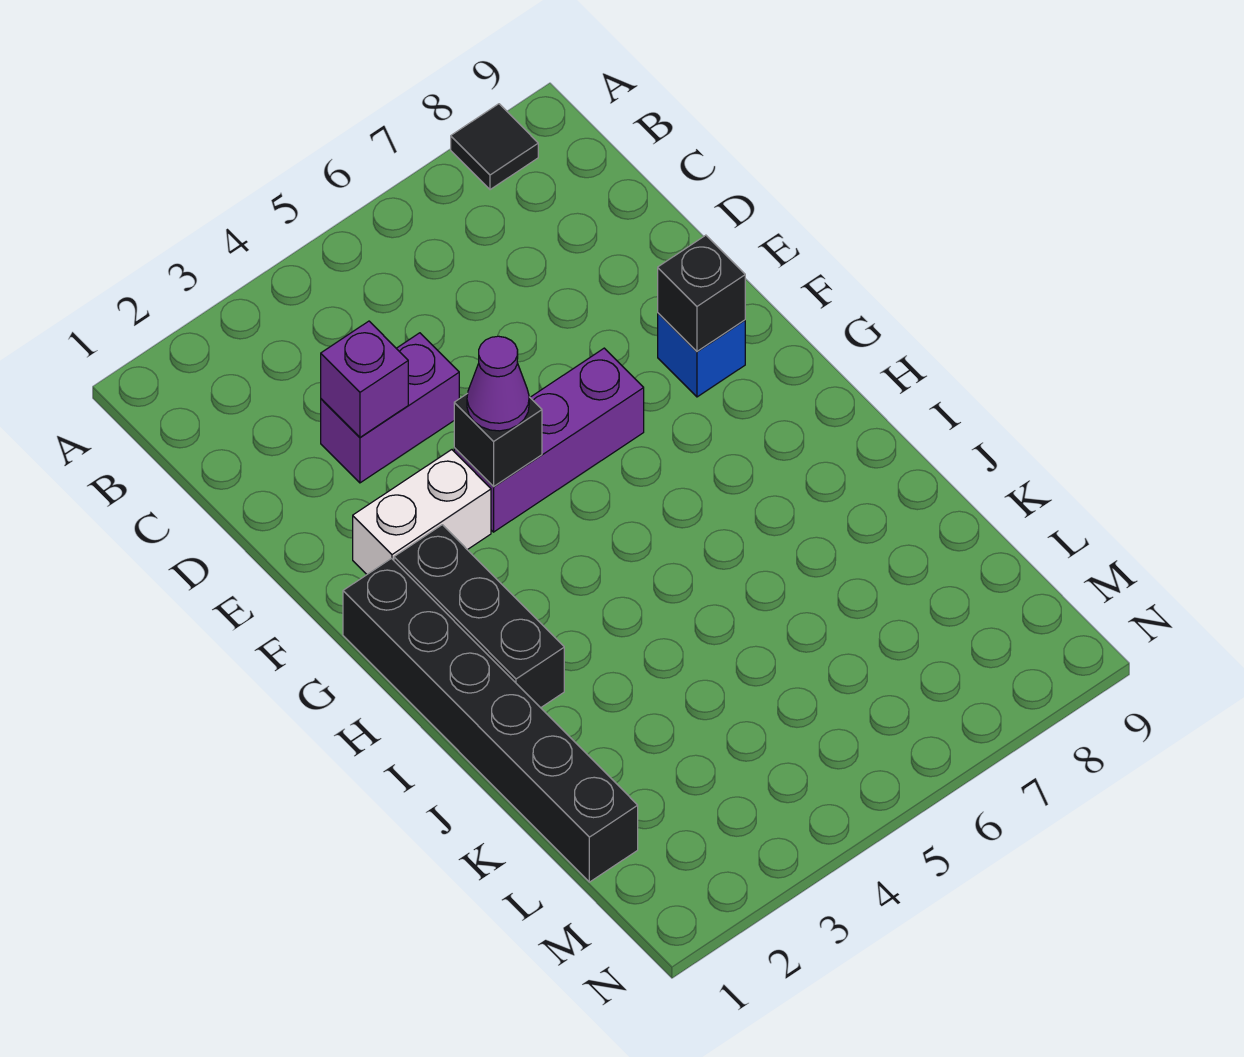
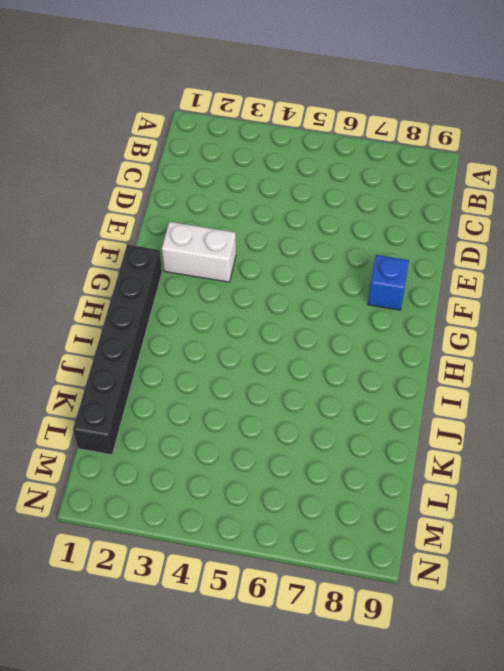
none -> black tile A8 level 1
none -> purple brick D3:D4 level 1

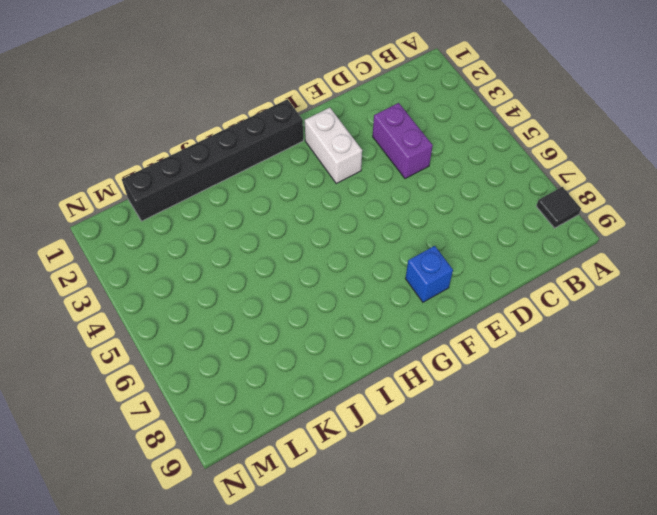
none -> purple brick F4:F6 level 1
none -> black brick G2:I2 level 1

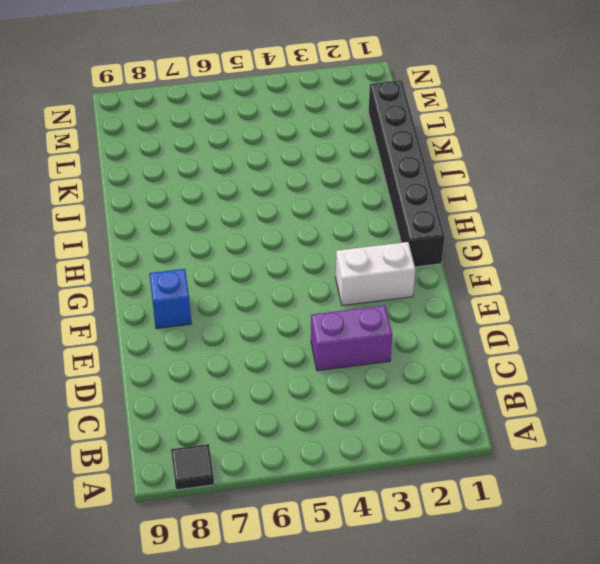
none -> purple brick F4:F6 level 1
none -> black brick G2:I2 level 1

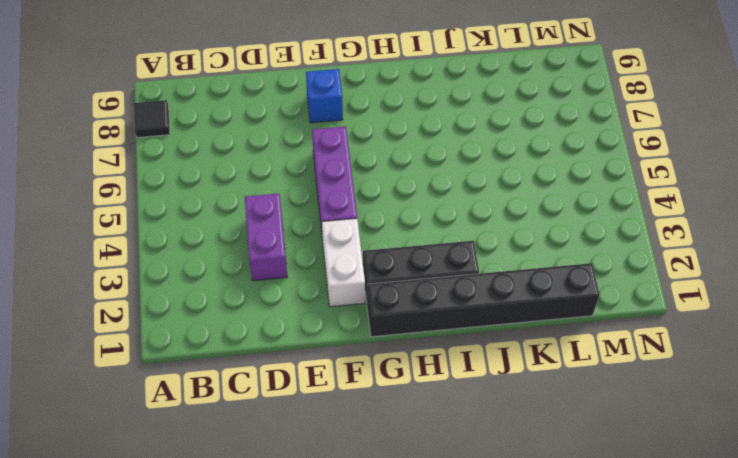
none -> purple brick D3 level 2
none -> black brick F4 level 2

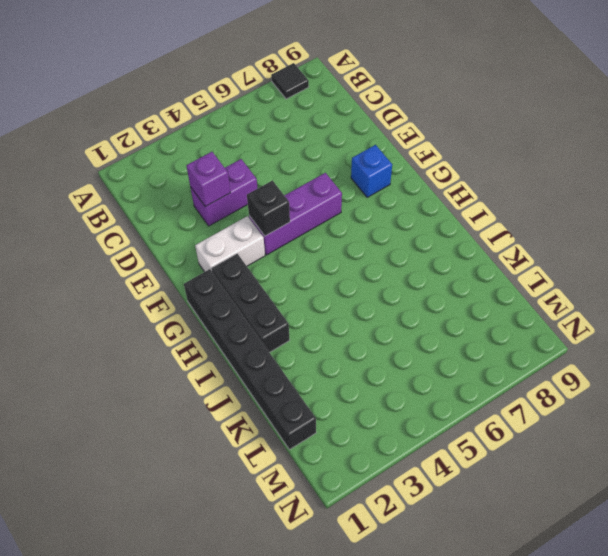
none -> black brick F8 level 2
none -> purple cone F4 level 3

